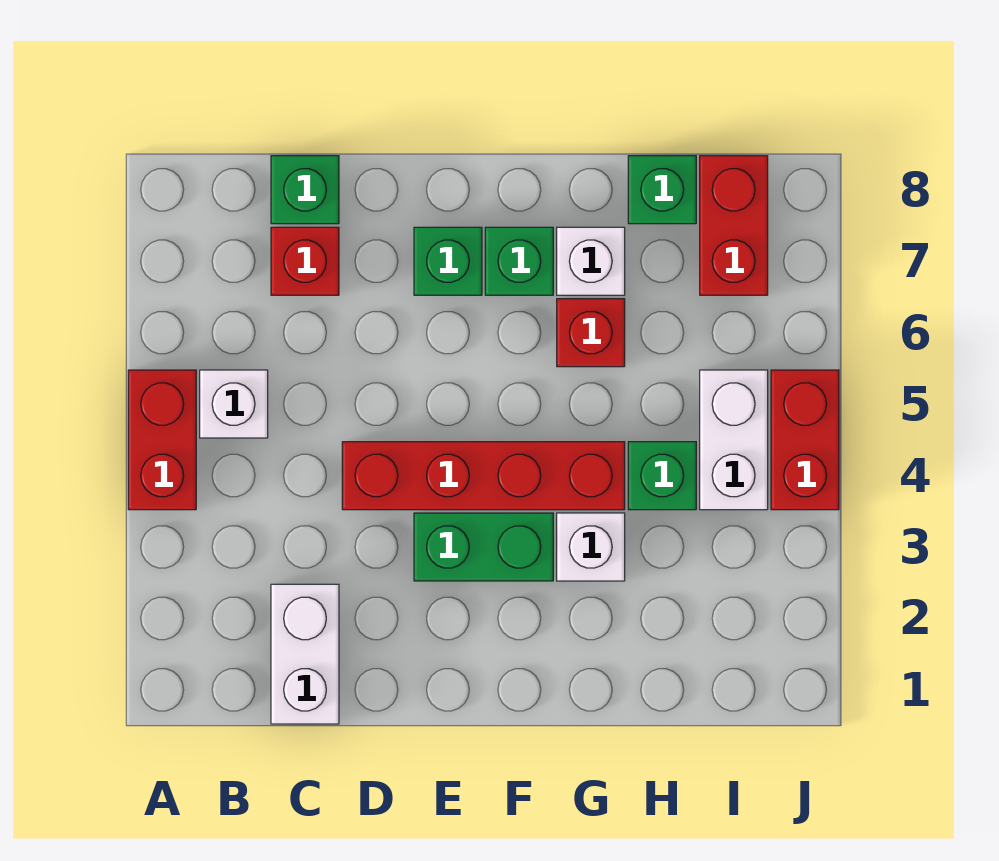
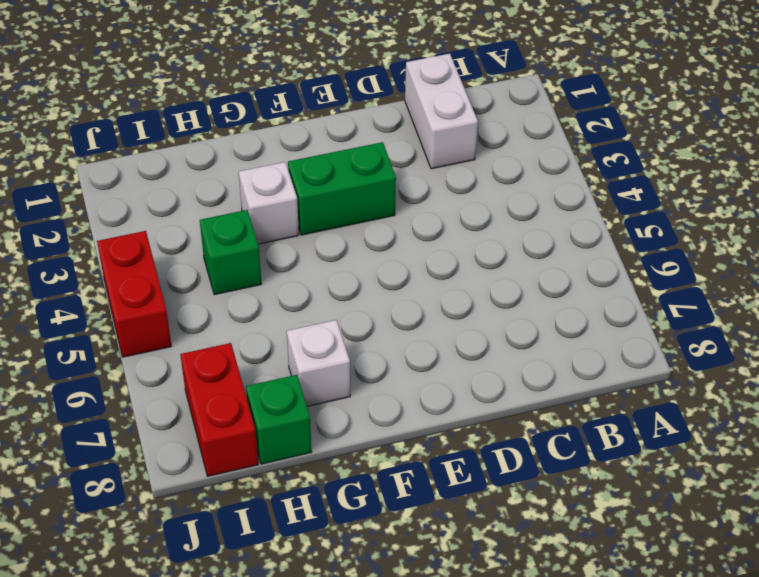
none -> red brick A4:A5 level 1
none -> white brick B5 level 1
none -> red brick C7 level 1

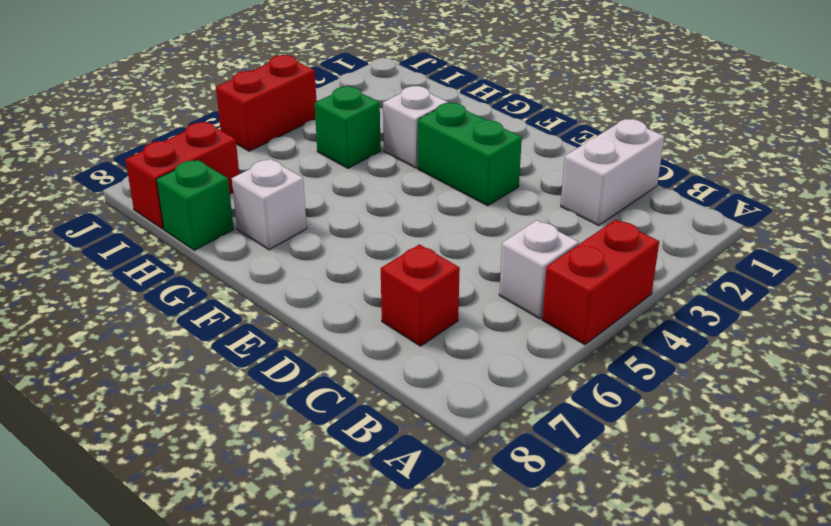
none -> green brick C8 level 1
none -> red brick D4:G4 level 1
none -> green brick E7 level 1

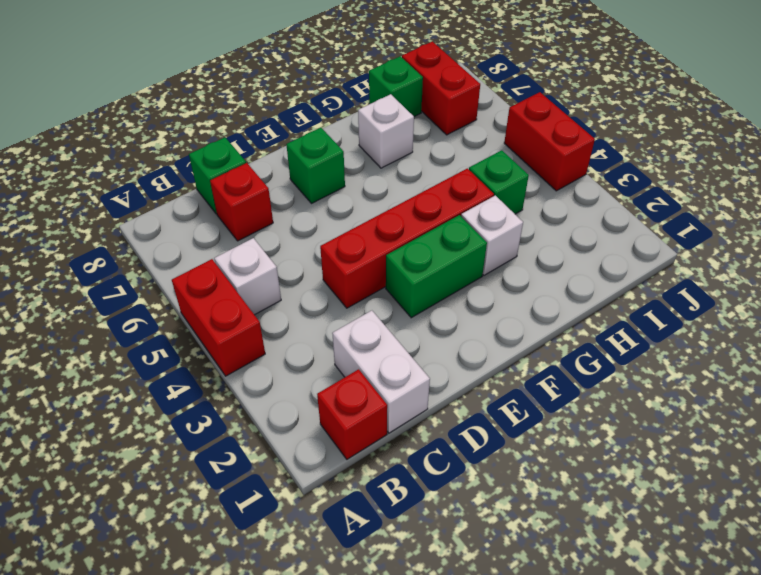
red brick B1 level 1 -> red brick G6 level 1
none -> green brick F7 level 1
none -> white brick I4:I5 level 1

